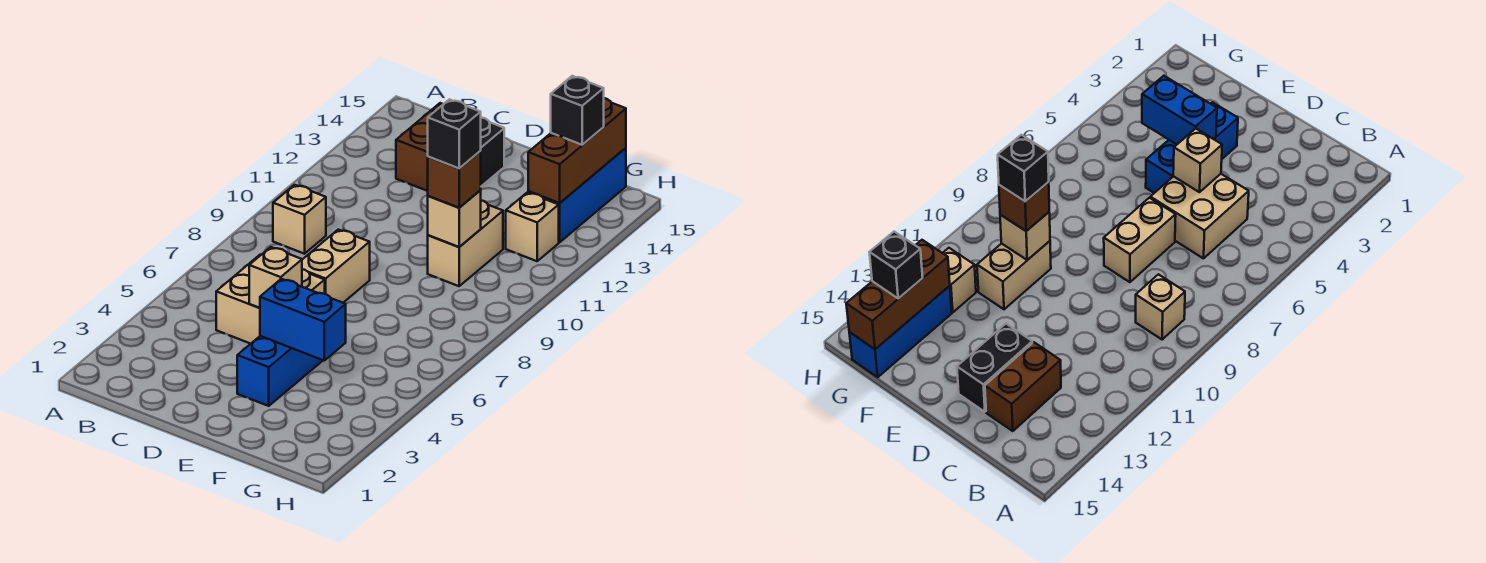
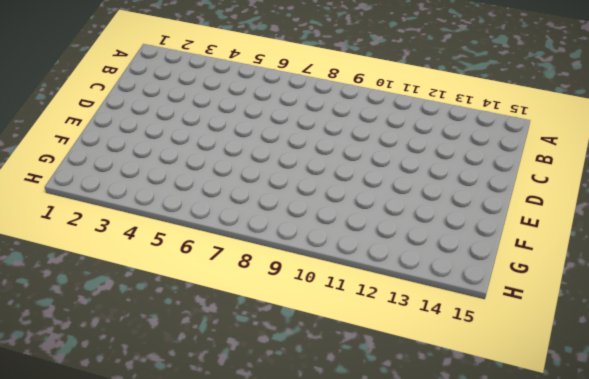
none -> tan brick B9 level 1
none -> tan brick C5:D6 level 1
none -> brown brick C13:C14 level 1

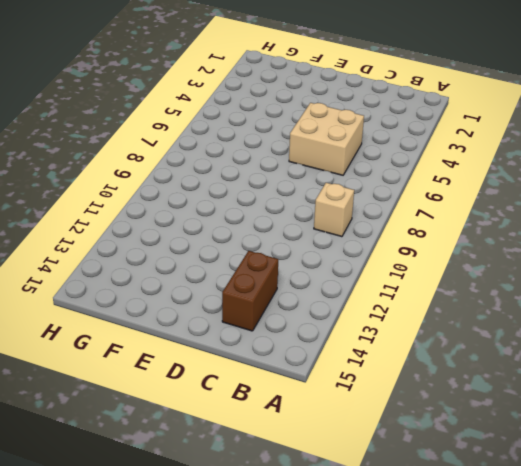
none -> tan brick D7:D8 level 1
none -> black brick D13:D14 level 1
none -> blue brick E3:E5 level 1

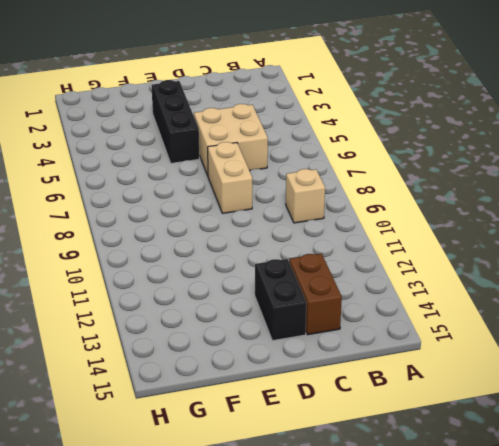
black brick E3:E5 level 1 -> blue brick E3:E5 level 1
none -> tan brick F10:F11 level 1
none -> tan brick G12 level 1
none -> blue brick G13:G15 level 1

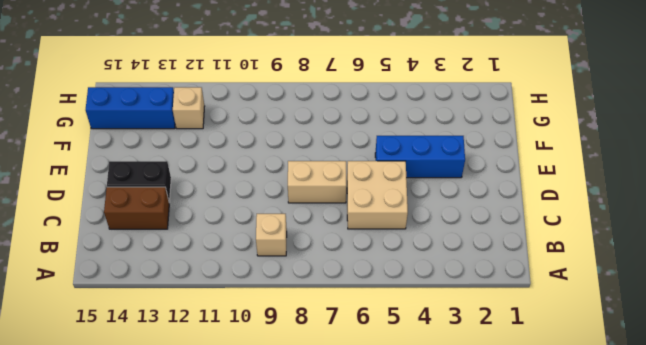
none -> tan brick F10:F11 level 1
none -> tan brick D5 level 2
none -> blue brick E4:F4 level 2

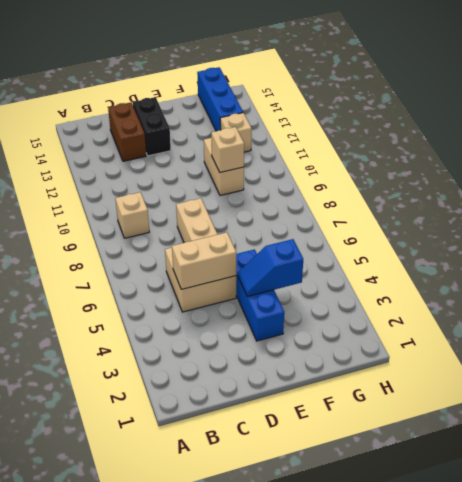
tan brick C5:D5 level 2 -> tan brick D5 level 2
blue slope E4:F4 level 2 top F -> blue brick E4:F4 level 2
none -> brown brick G13:G15 level 2
none -> brown brick F10 level 3
none -> black brick G14 level 3

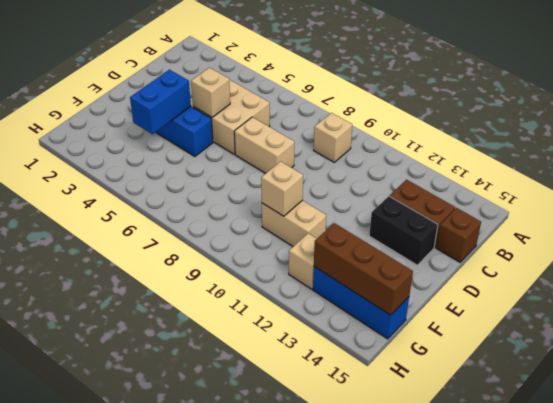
brown brick C15 level 1 -> brown brick F10 level 3
none -> black brick G14 level 3
none -> black brick F10 level 4

